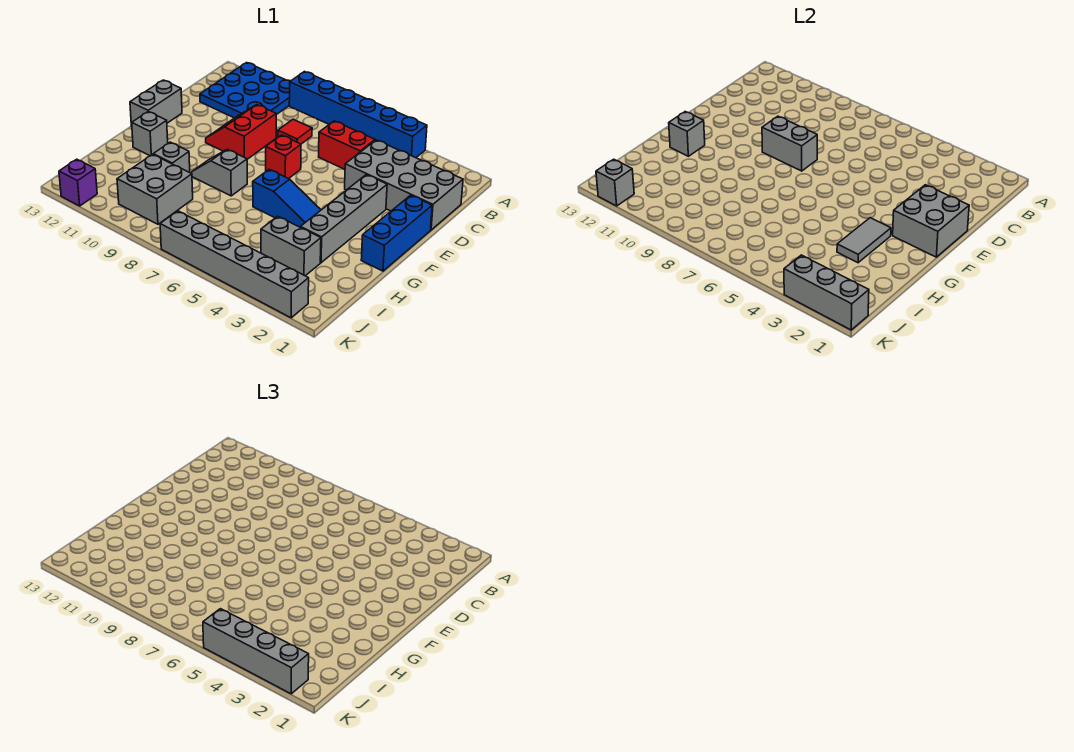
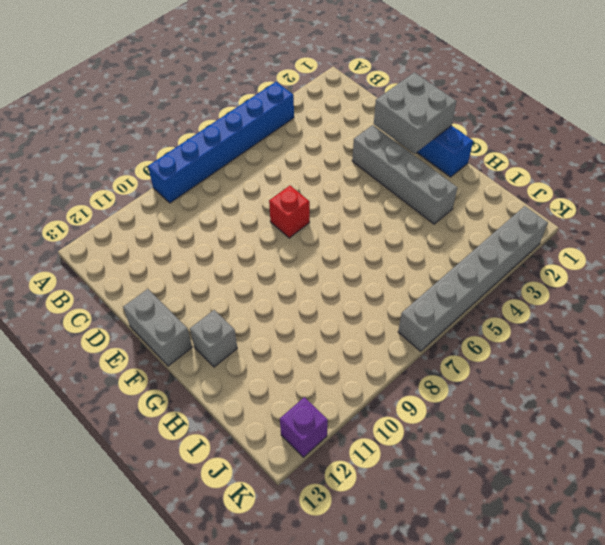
none -> blue plate A10:C12 level 1
none -> grey brick C1:D4 level 1
none -> red brick C5:C6 level 1

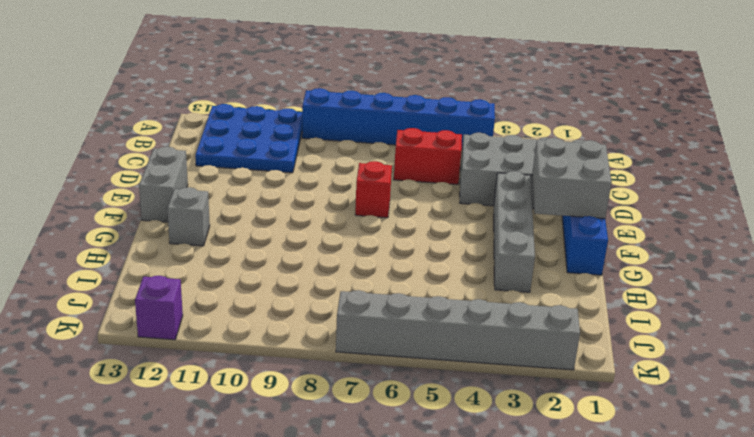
none -> red tile C8 level 1
none -> red slope D9:E10 level 1 top 9
none -> blue slope G4:G6 level 1 top 6

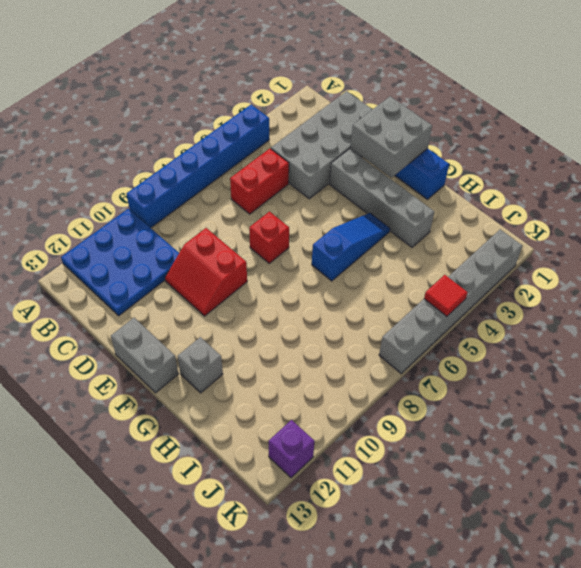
red tile K5 level 2 -> red tile C8 level 1
none -> grey slope G8:G9 level 1 top 8
none -> grey brick H10 level 1
none -> grey brick I3:I4 level 1

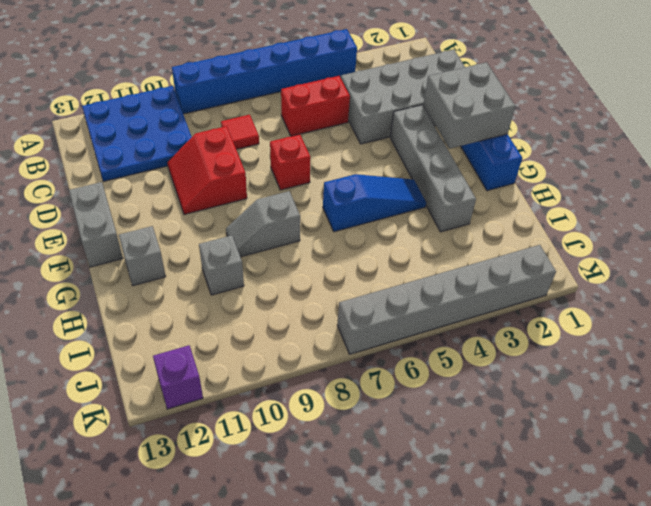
none -> grey brick I3:I4 level 1
none -> grey brick I9:J10 level 1
none -> grey brick E8:E9 level 2

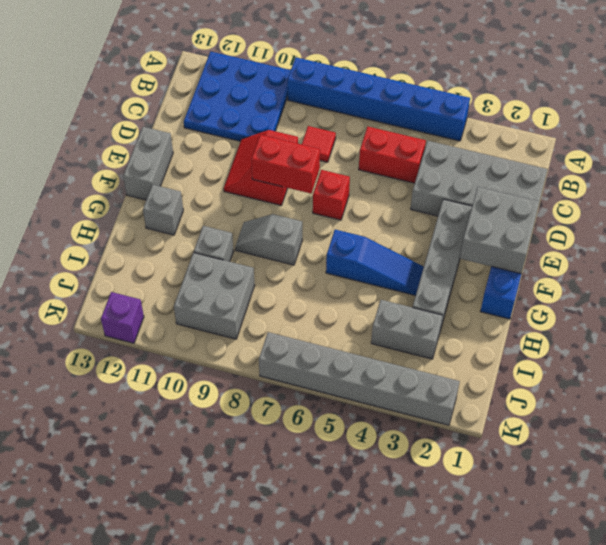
red brick E8:E9 level 2 -> grey brick E8:E9 level 2
none -> grey tile G3:H3 level 2
none -> grey brick G12 level 2
none -> grey brick K1:K3 level 2

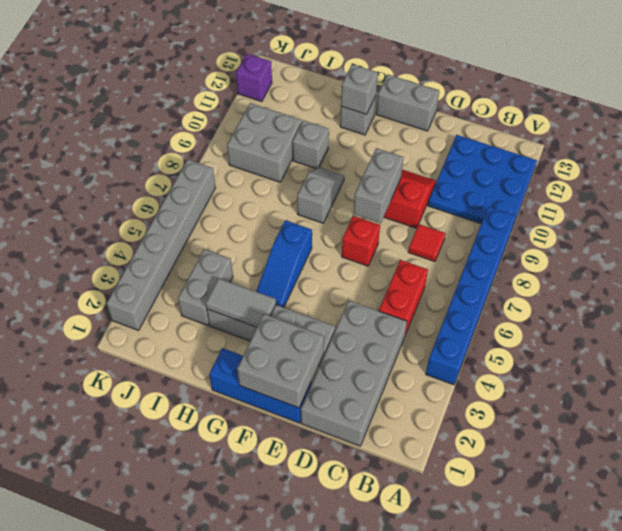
none -> grey brick K1:K3 level 2
none -> grey brick K12 level 2
none -> grey brick K2:K5 level 3

